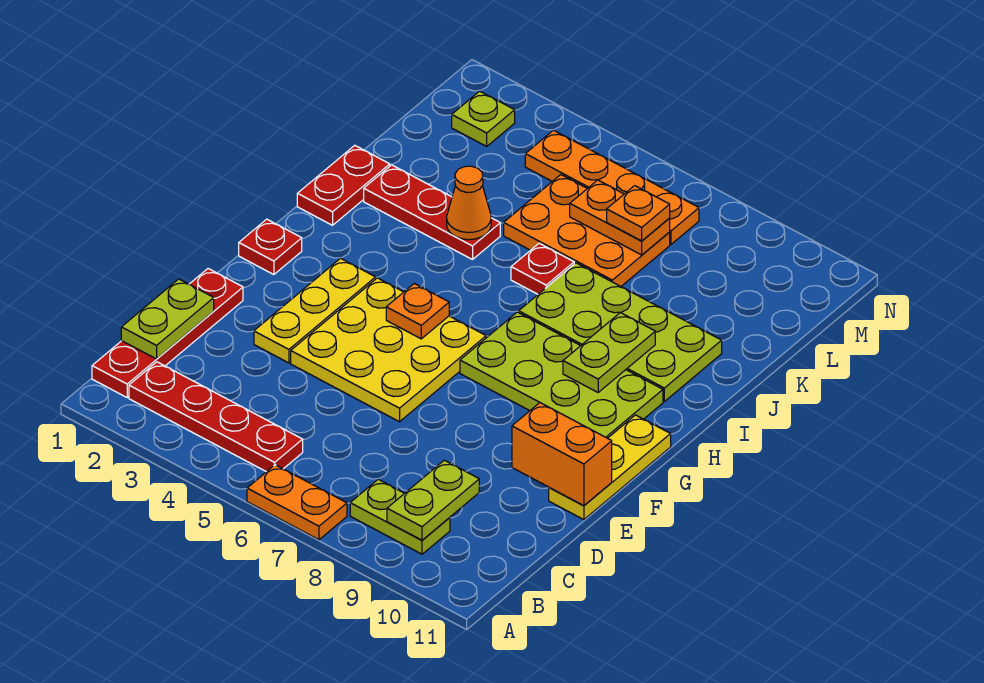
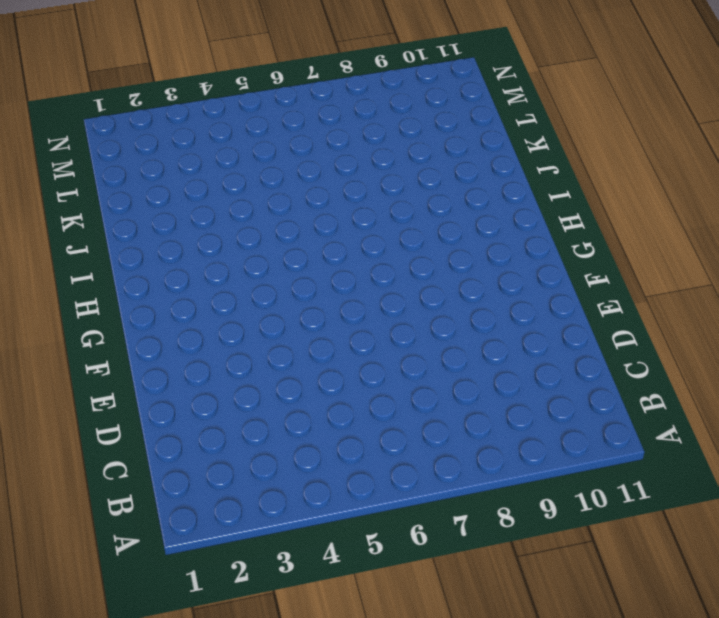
none -> orange plate A6:A7 level 1
none -> red plate B1:E1 level 1
none -> red plate B2:B5 level 1

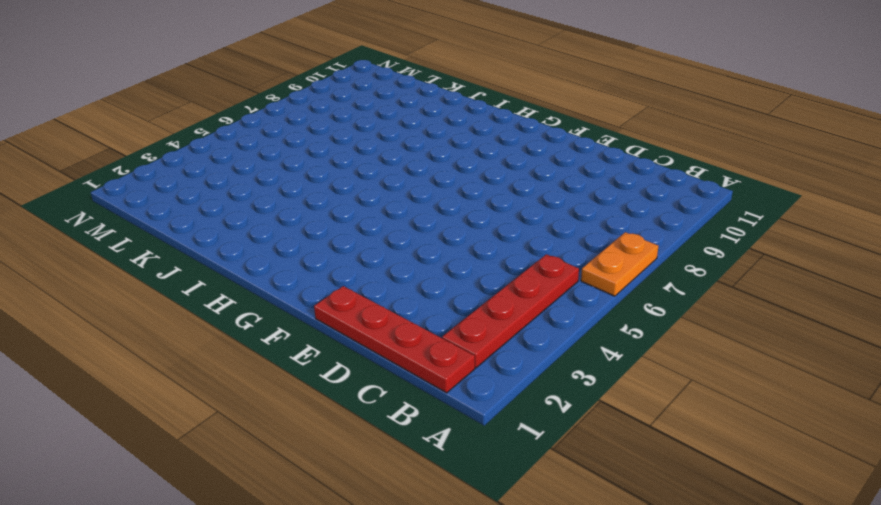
none -> lime plate B8:B9 level 1
none -> yellow plate E3:G3 level 1
none -> yellow plate E4:G6 level 1

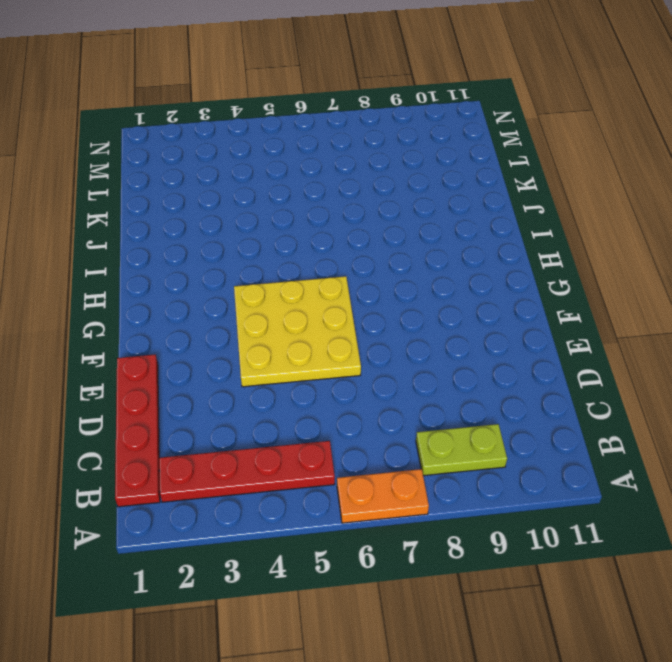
none -> yellow plate E3:G3 level 1
none -> yellow plate E11:G11 level 1
none -> red plate G1 level 1

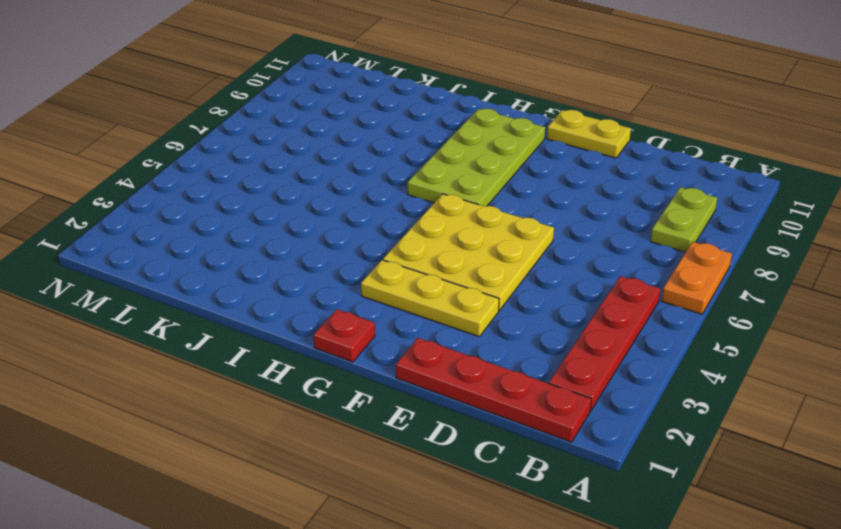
yellow plate E11:F11 level 1 -> yellow plate E11:G11 level 1
none -> red plate I1:J1 level 1
none -> lime plate I7:J10 level 1
none -> red plate J2:J4 level 1

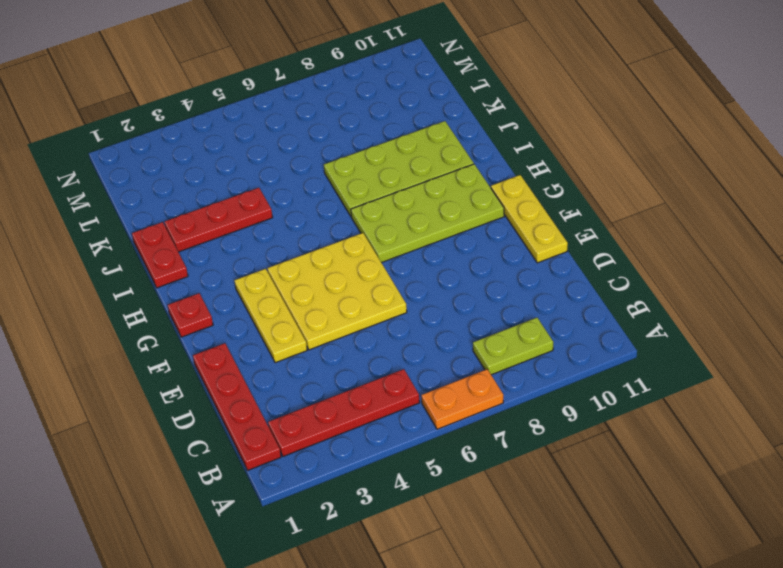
none -> red plate J6 level 1
none -> orange plate K5:L7 level 1
none -> lime plate M2 level 1

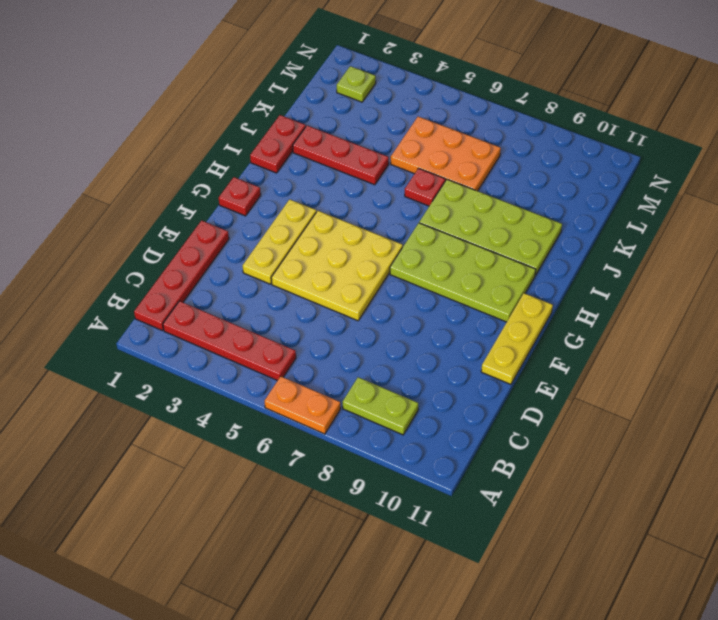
none -> orange plate M4:M7 level 1
none -> lime plate B9:C9 level 2
none -> lime plate C1:D1 level 2

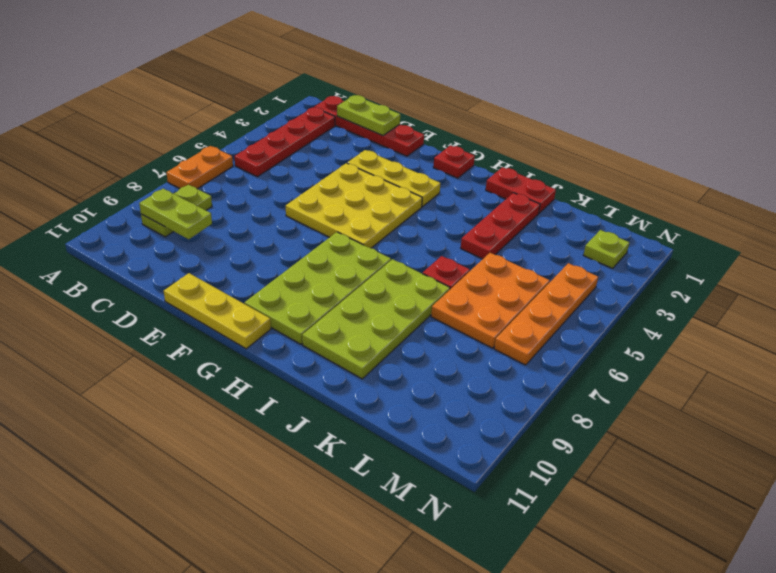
none -> orange brick E10:E11 level 2
none -> orange plate G5 level 2
none -> lime plate H9:I9 level 2

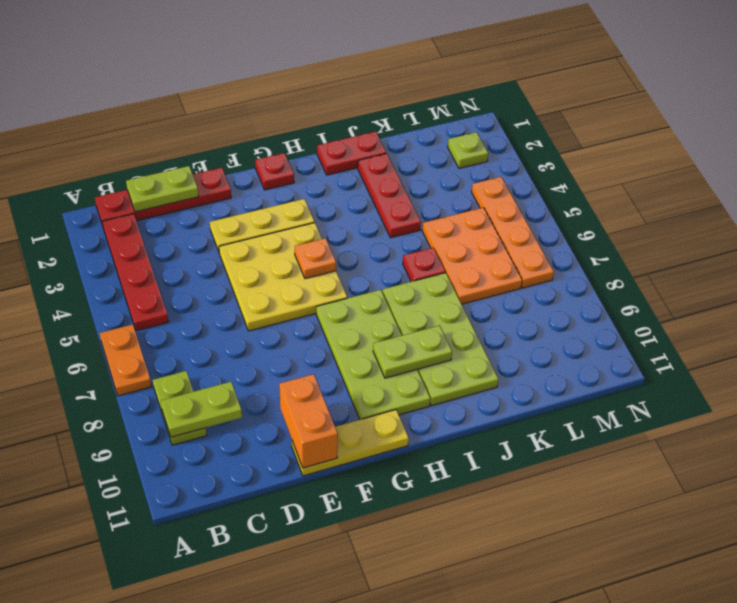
none -> orange cone J4 level 2
none -> orange plate L6:L7 level 2
none -> orange plate L7 level 3

